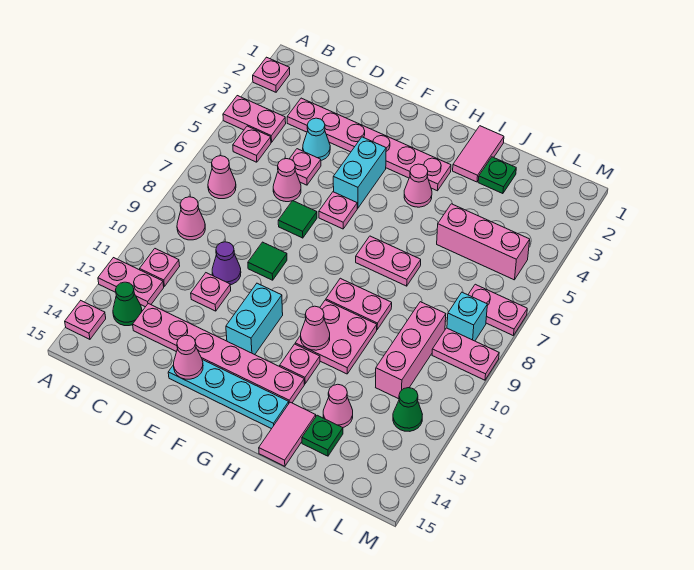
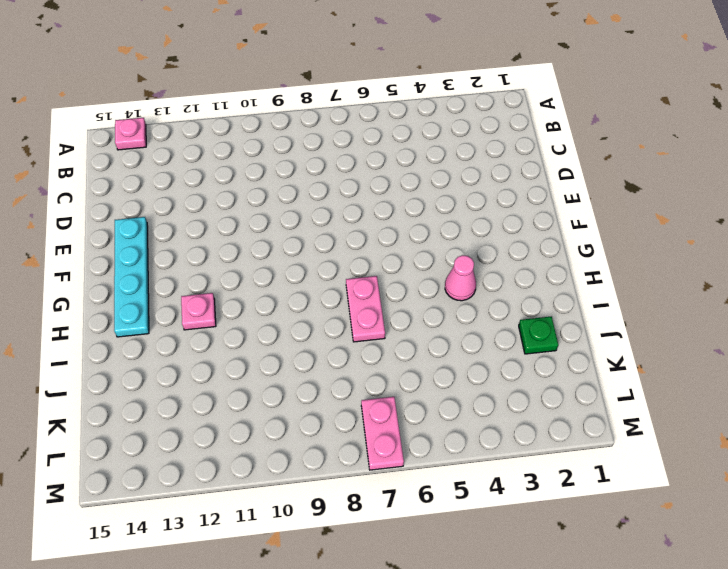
none -> pink plate A2 level 1
none -> pink plate A4:B4 level 1
none -> pink plate A12:B12 level 1
none -> pink plate B5 level 1

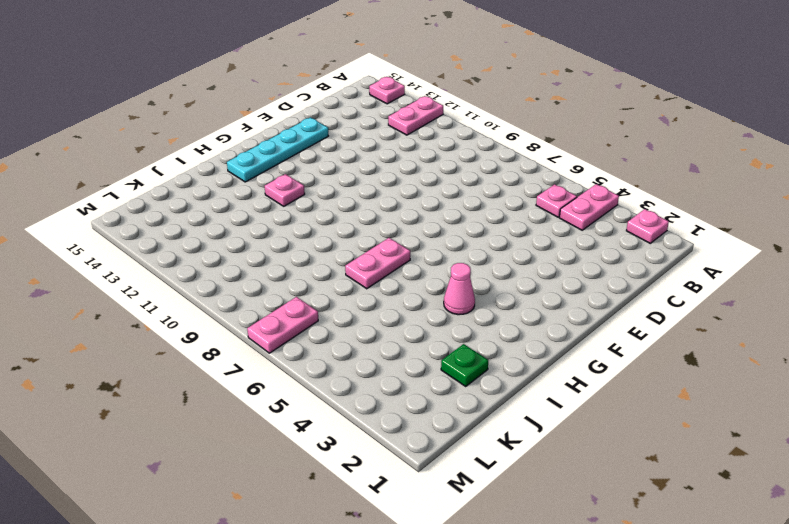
none -> pink cone B7 level 1
none -> pink cone B9 level 1
none -> pink plate B11 level 1
none -> green cone B13 level 1

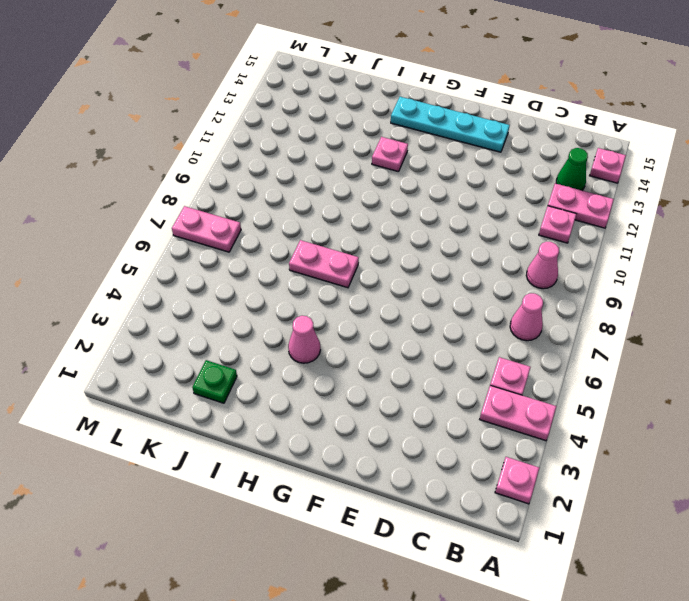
none -> pink plate C3:H3 level 1
none -> pink plate C13:H13 level 1
none -> cyan cone D4 level 1
none -> pink plate D5 level 1

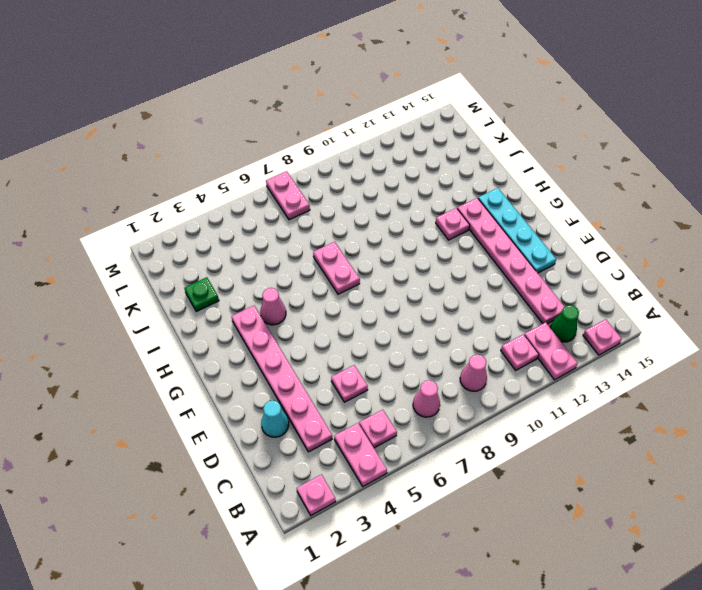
cyan cone D2 level 1 -> cyan cone D4 level 1
none -> pink cone D6 level 1
none -> purple cone D10 level 1
none -> pink plate D11 level 1
none -> green tile E7 level 1

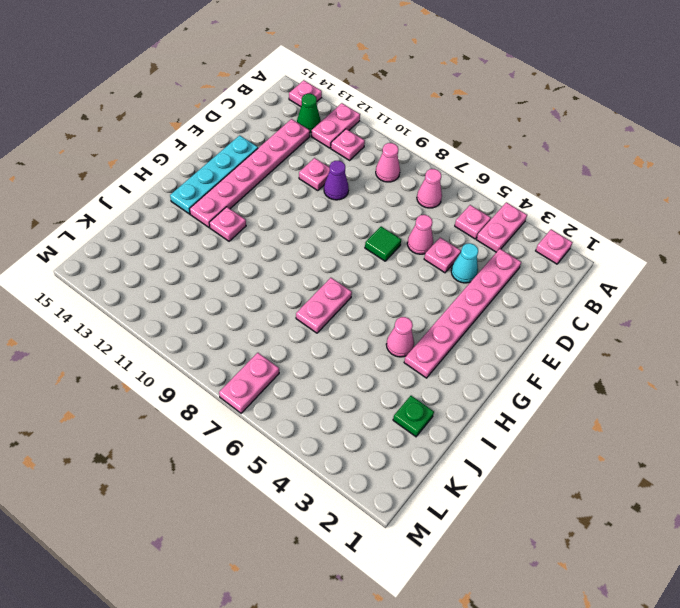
none -> green tile E9 level 1
none -> cyan brick F4:F5 level 1
none -> pink plate F6 level 1
none -> cyan brick F11:F12 level 1

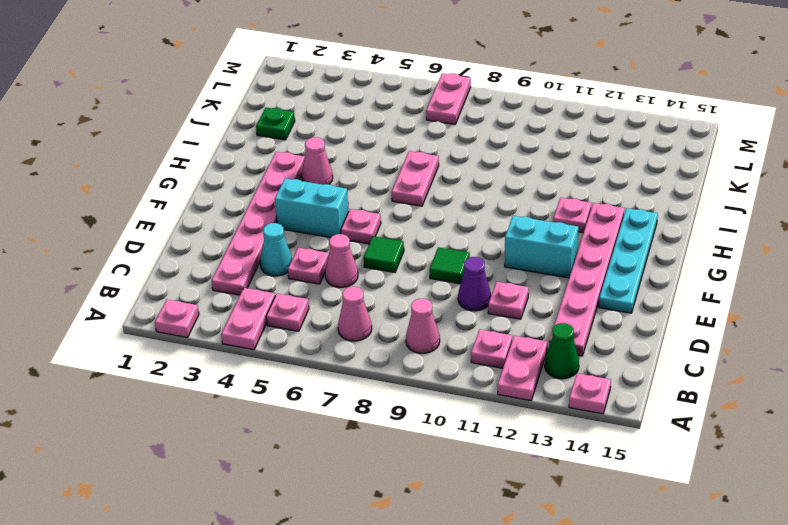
none -> pink plate H9:I9 level 1
none -> pink plate H10:I11 level 1
none -> pink tile I1:I2 level 1
none -> pink tile I14:I15 level 1

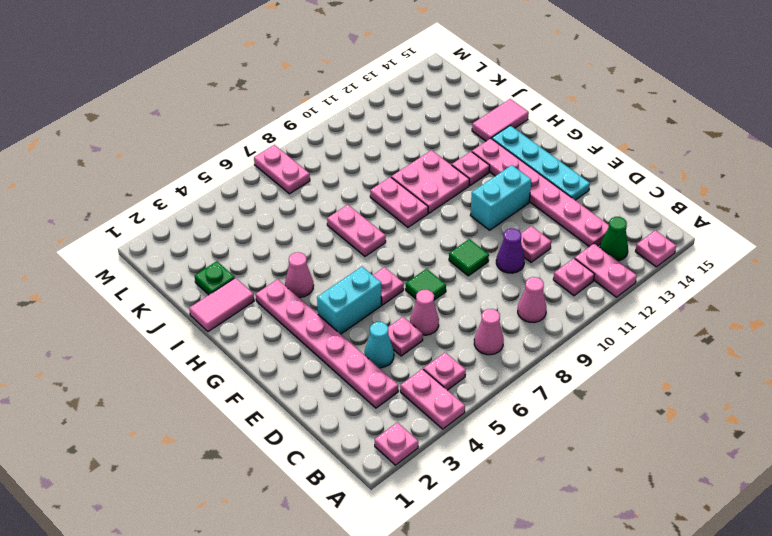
none -> pink brick J5:L5 level 1
none -> pink cone J13 level 1
none -> green plate J14 level 1
none -> pink brick K9:K11 level 1

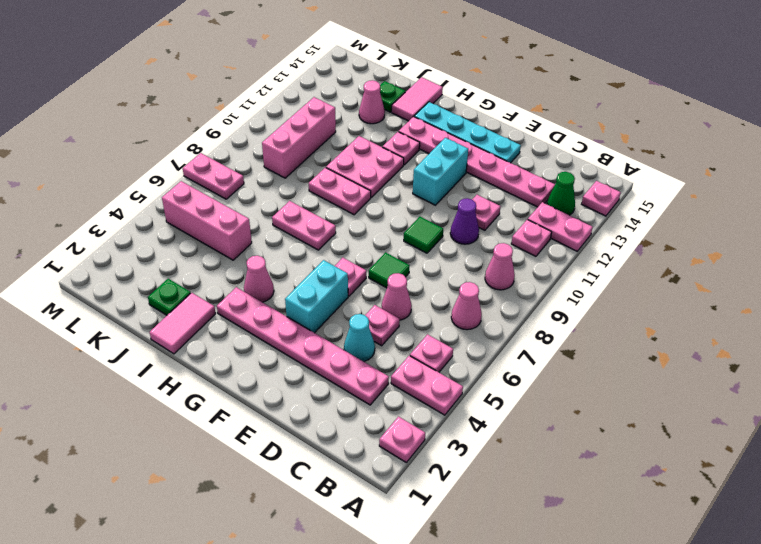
none -> cyan brick L8 level 1
none -> pink plate L9:M9 level 1
none -> green cone L12 level 1
none -> pink cone E14 level 2

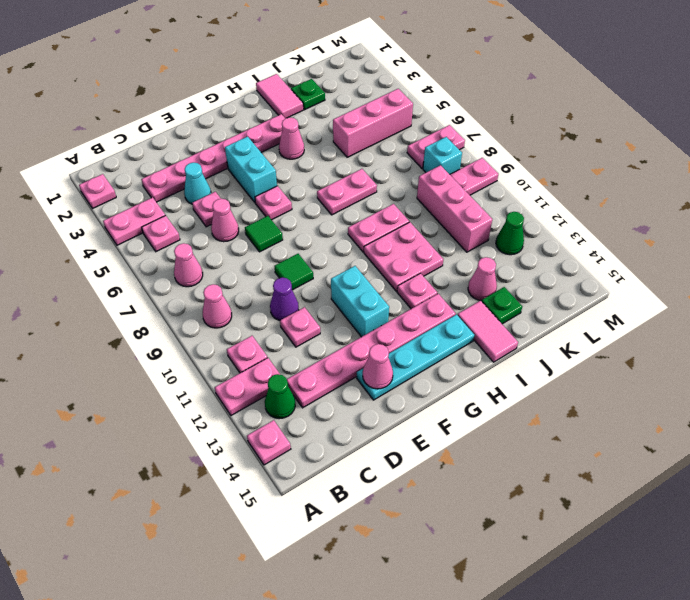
none -> pink cone H11 level 2

